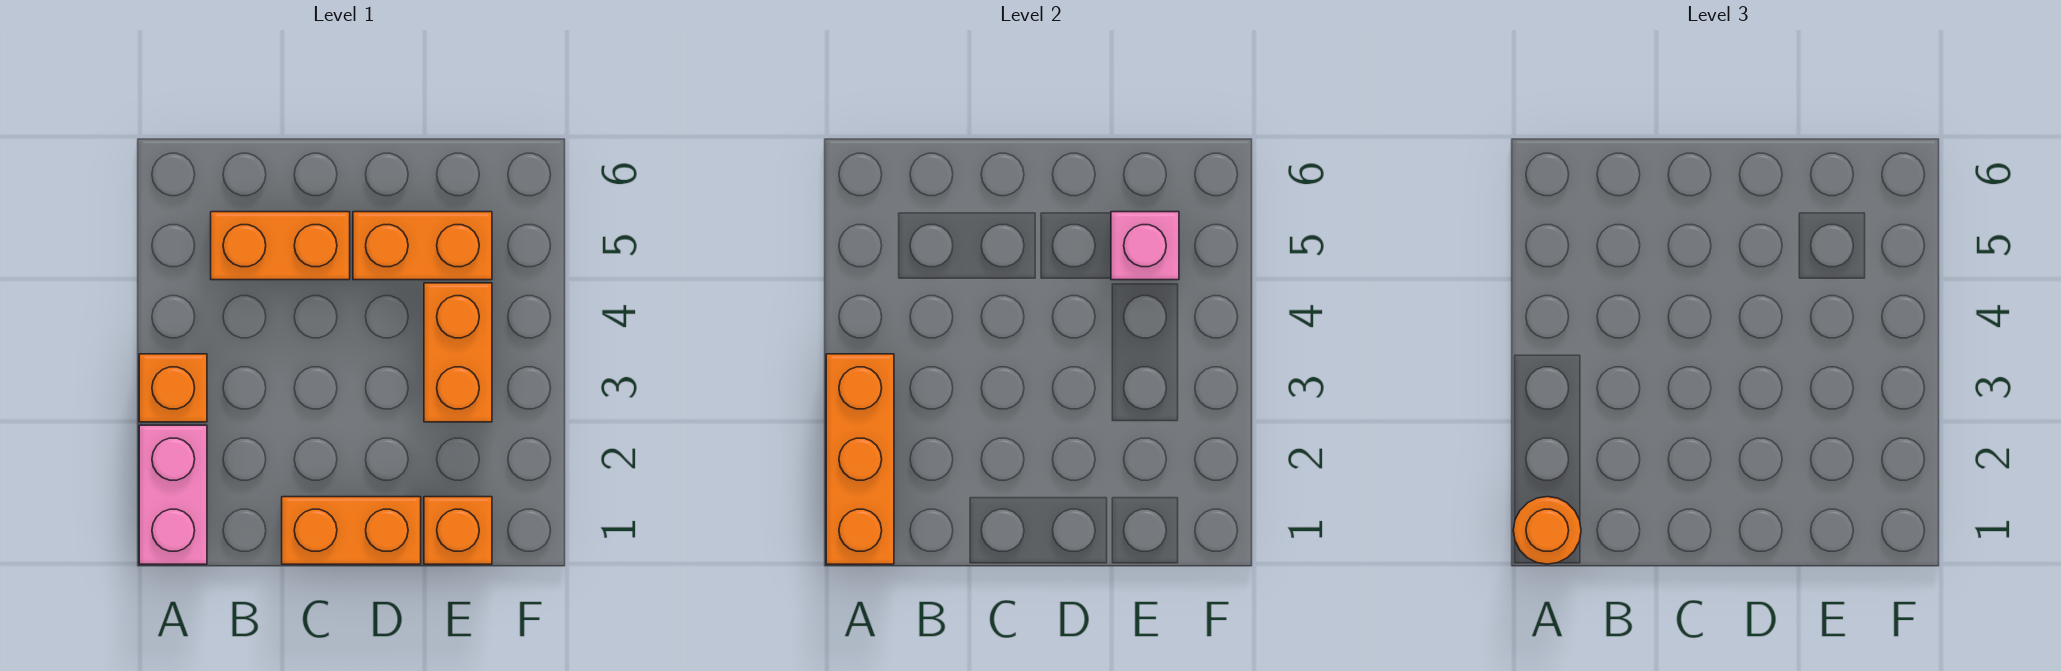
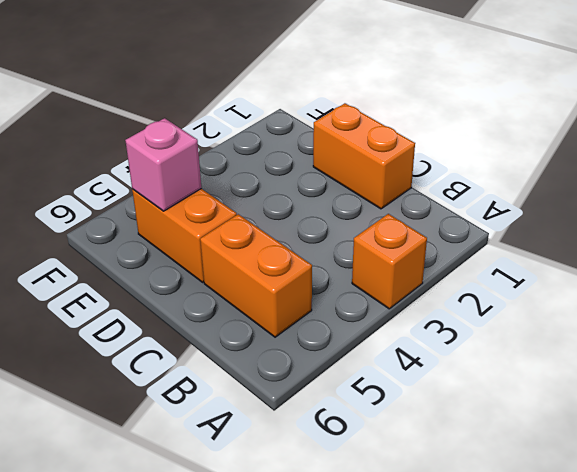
none -> pink brick A1:A2 level 1
none -> orange brick E1 level 1

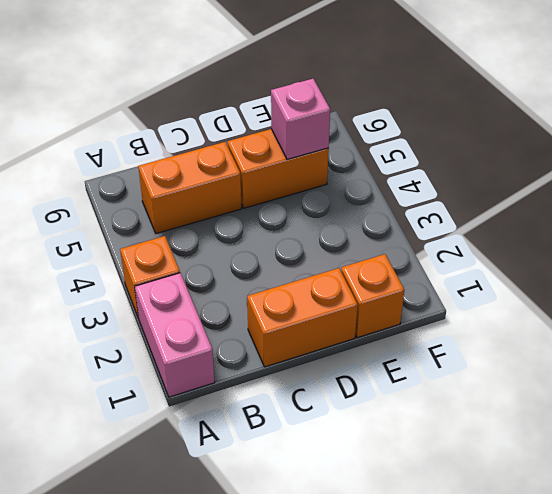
none -> orange brick E3:E4 level 1
none -> orange brick A1:A3 level 2

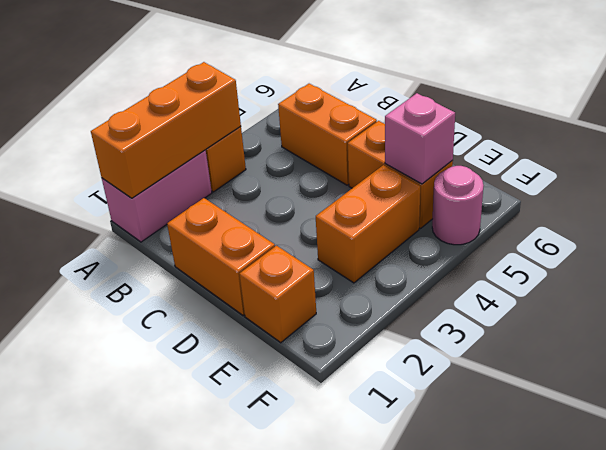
pink round brick F5 level 1 -> none
none -> orange round brick A1 level 3

